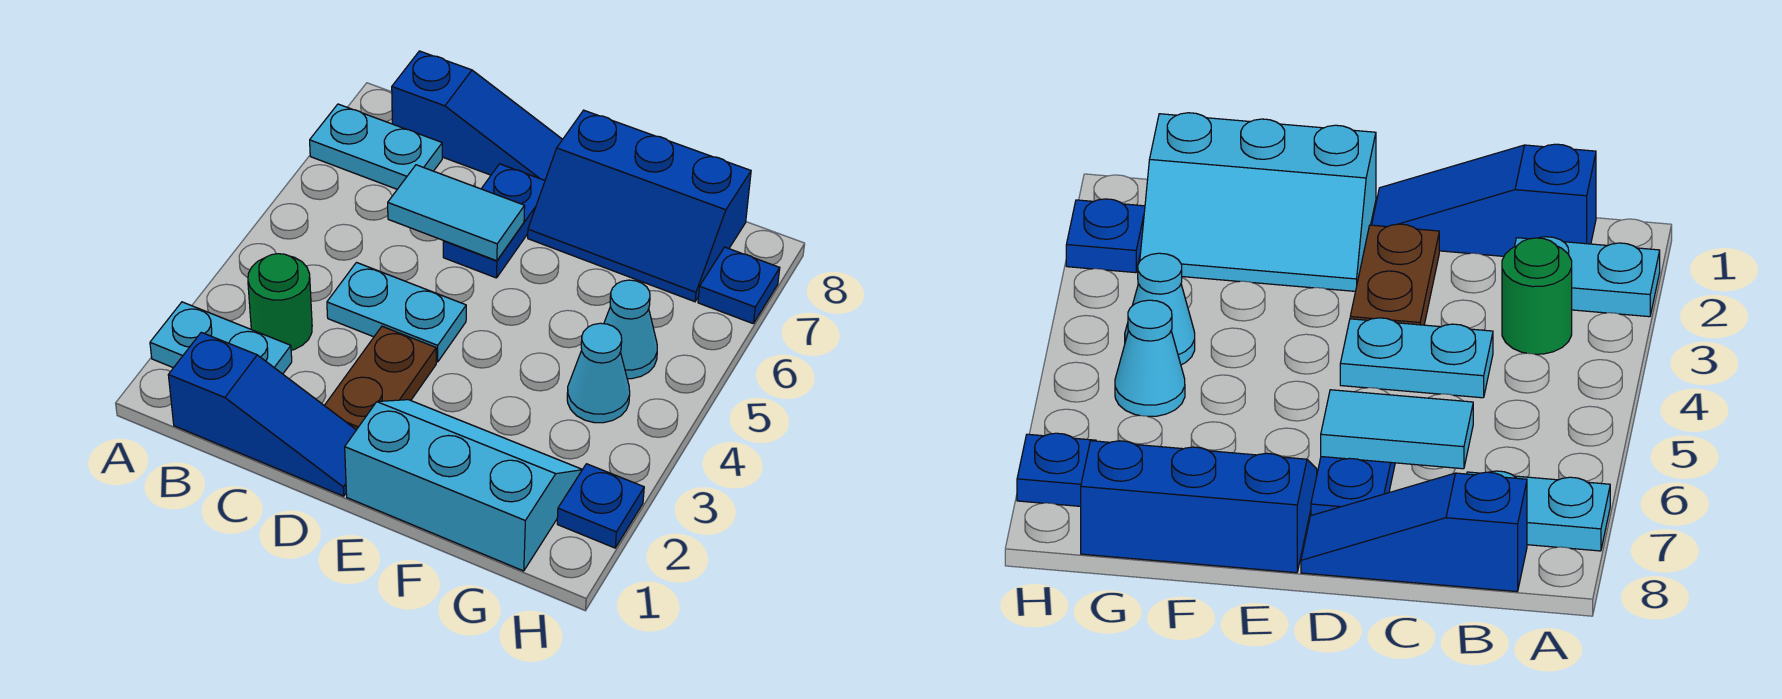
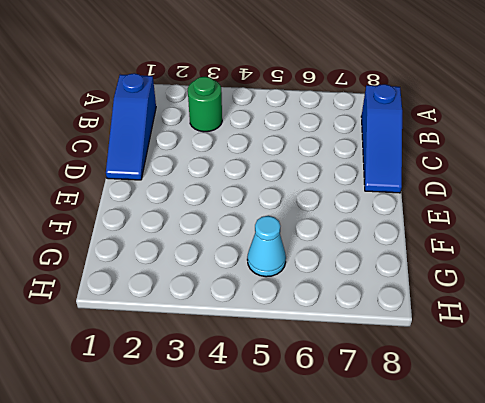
none -> cyan plate A2:B2 level 1
none -> cyan plate A7:B7 level 1
none -> cyan plate C4:D4 level 1

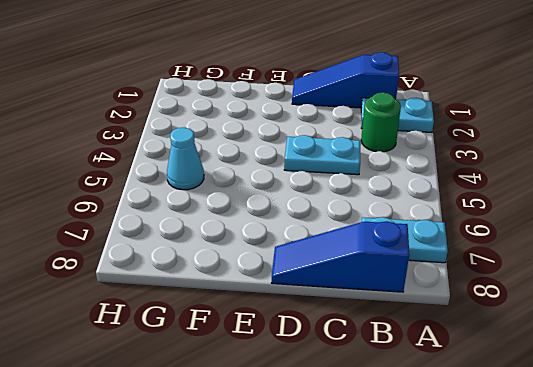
none -> brown plate D2:D3 level 1
none -> blue plate D6:D7 level 1
none -> cyan slope E1:G2 level 1 top 1

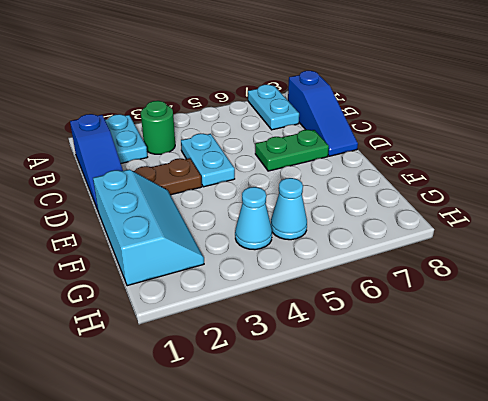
green plate D6:D7 level 1 -> blue plate D6:D7 level 1
none -> blue slope E7:G8 level 1 top 8
none -> blue plate H2 level 1
none -> blue plate H7 level 1

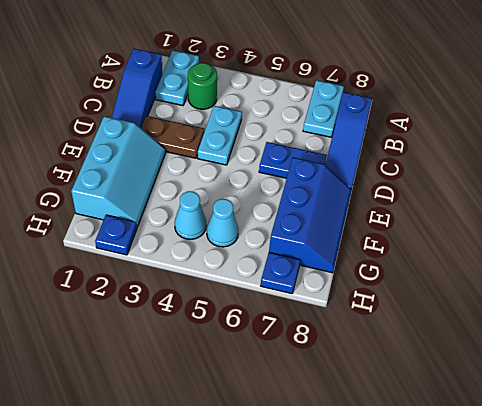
blue slope E7:G8 level 1 top 7 -> blue slope E7:G8 level 1 top 8
none -> cyan tile C6:D6 level 2

